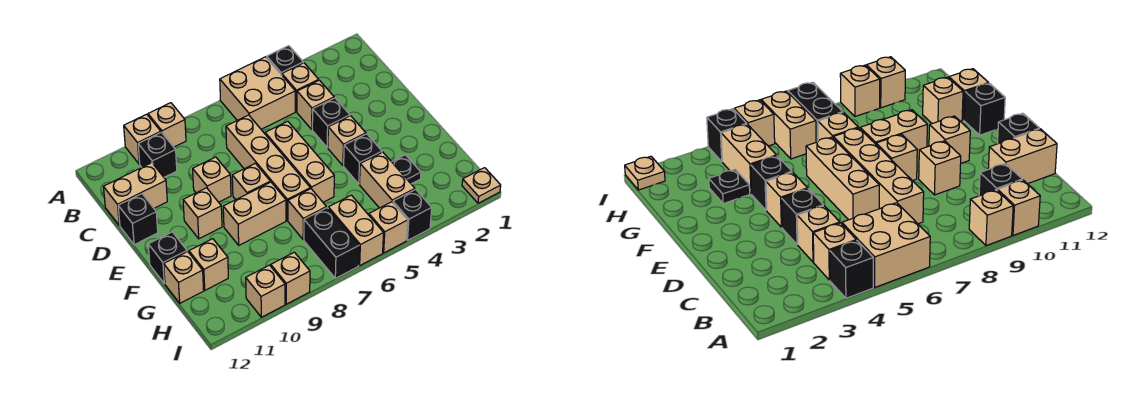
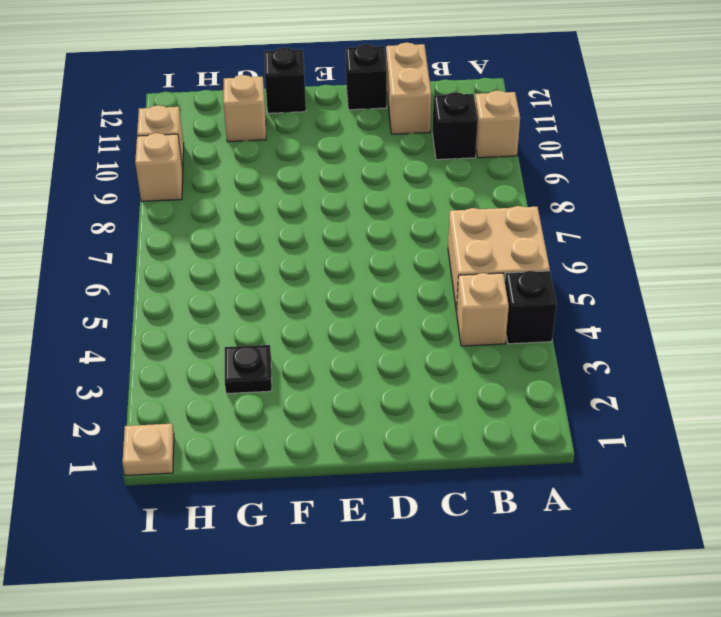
none -> tan brick A9 level 1
none -> tan brick C4 level 1
none -> tan brick C7:F7 level 1
none -> black brick D4 level 1

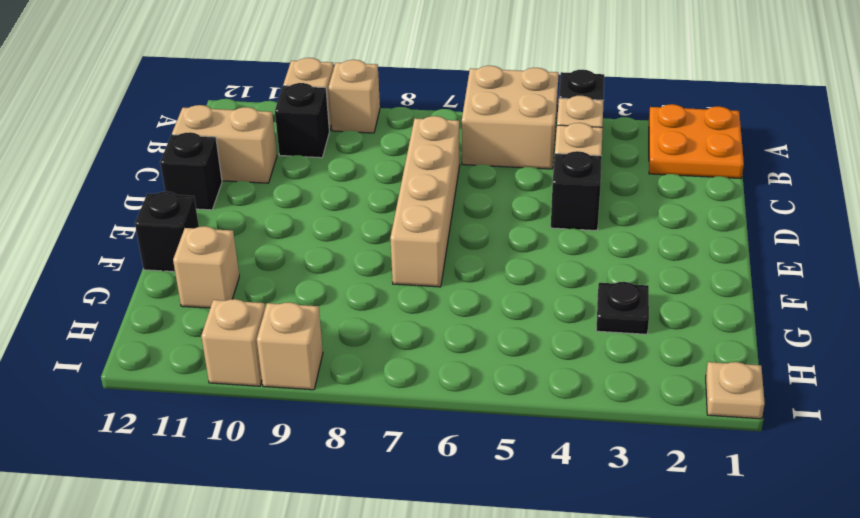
orange plate A1:B2 level 1 -> none
none -> tan brick D6:F6 level 1
none -> tan brick D9 level 1
none -> tan brick E4 level 1
none -> tan brick E8 level 1

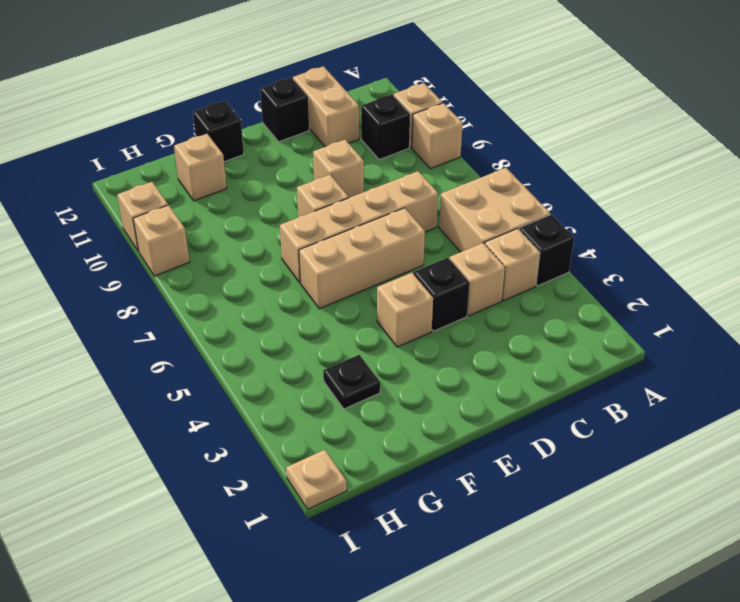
none -> tan brick E10 level 1
none -> black brick F4 level 1
none -> tan brick F8:F9 level 1
none -> tan brick G4:H4 level 1

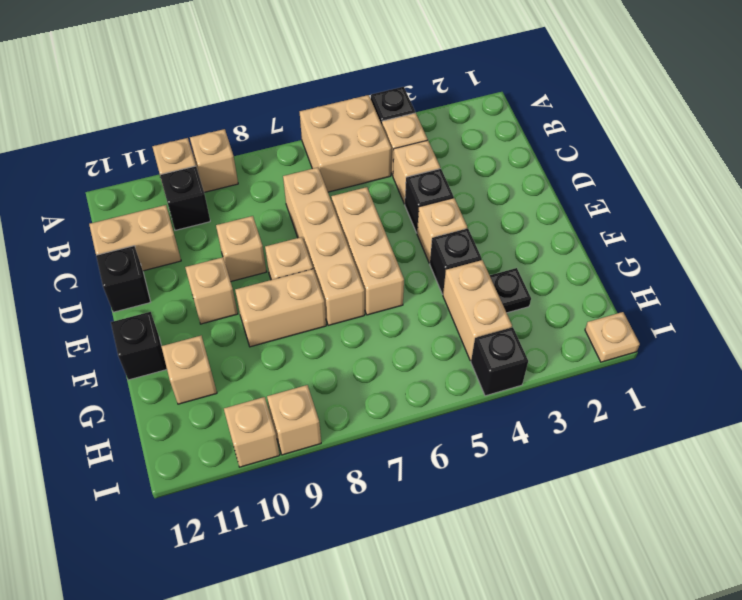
none -> tan brick G7 level 1
none -> tan brick G12 level 1
none -> tan brick H6:I6 level 1
none -> black brick H7:I7 level 1

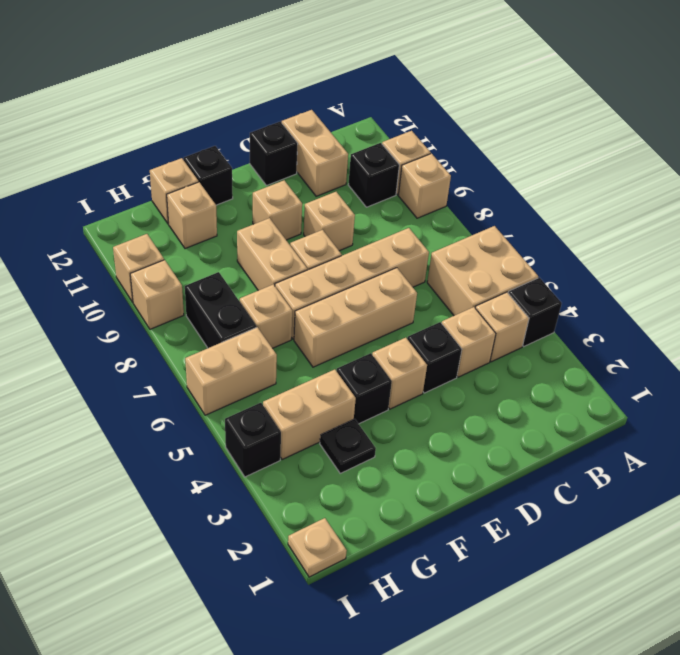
black brick H7:H8 level 1 -> black brick H7:I7 level 1
none -> tan brick I5 level 1

